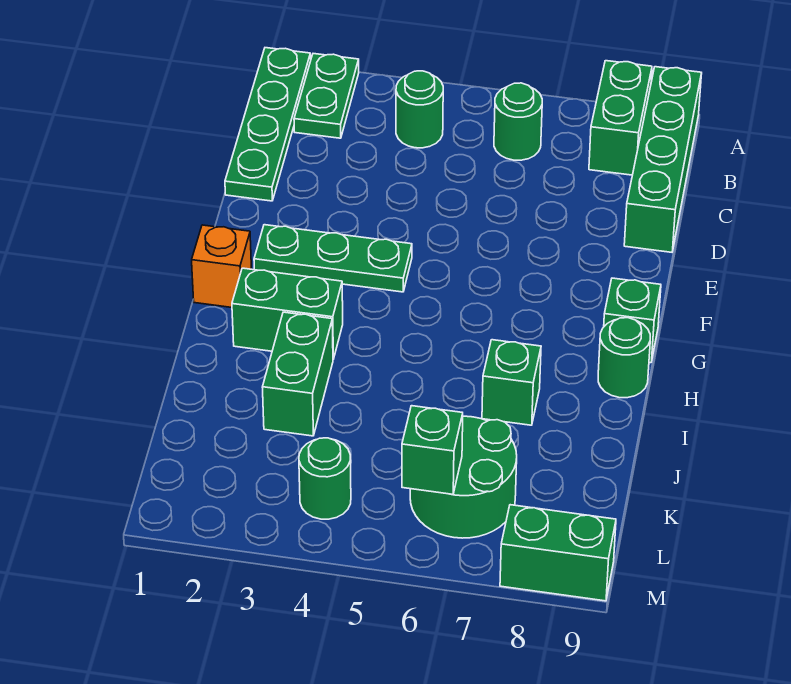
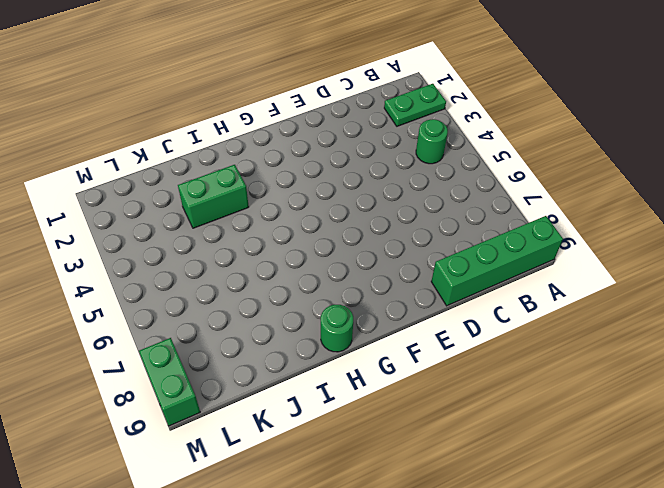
none -> green plate A1:D1 level 1
none -> green brick A8:B8 level 1
none -> green round brick B6 level 1

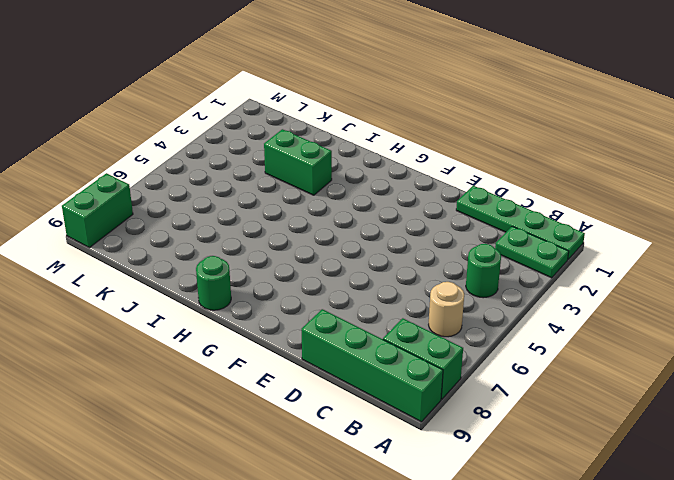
tan round brick B6 level 1 -> green round brick B6 level 1
none -> green plate F2:F4 level 1
none -> orange brick G1 level 1
none -> green brick G9 level 1

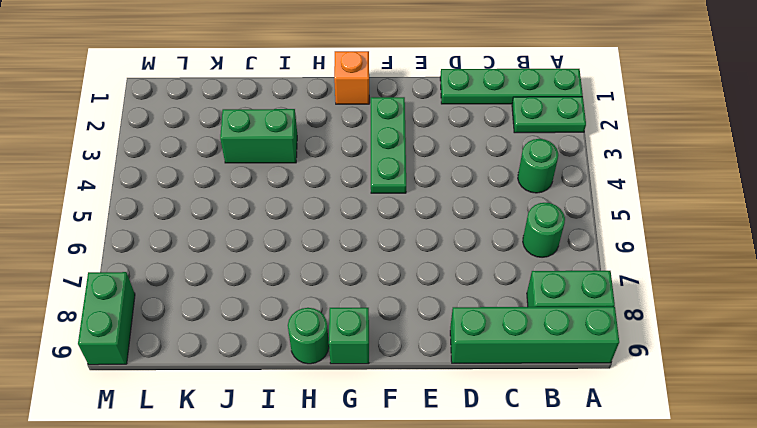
none -> green brick H2:H3 level 1
none -> green brick I7 level 1
none -> green round brick K6:L7 level 1

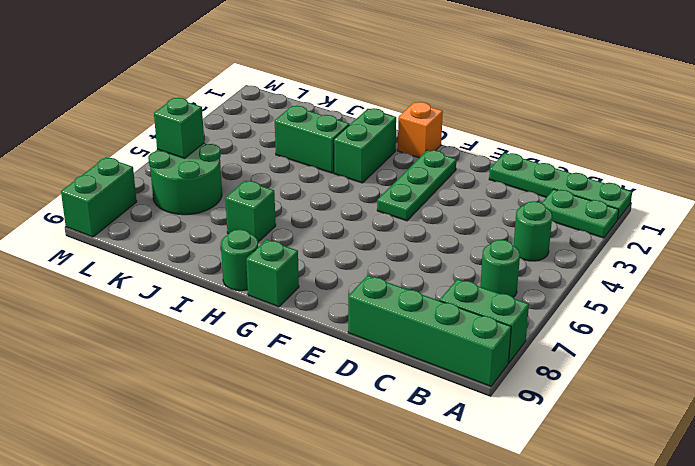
none -> green round brick L4 level 1

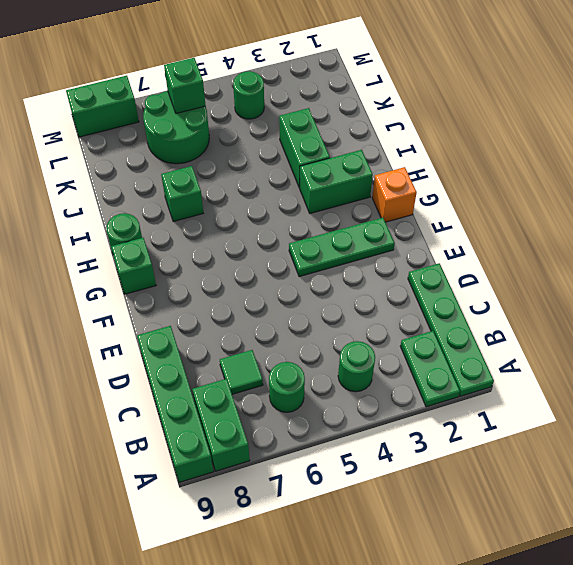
green tile C7 level 1 -> none

